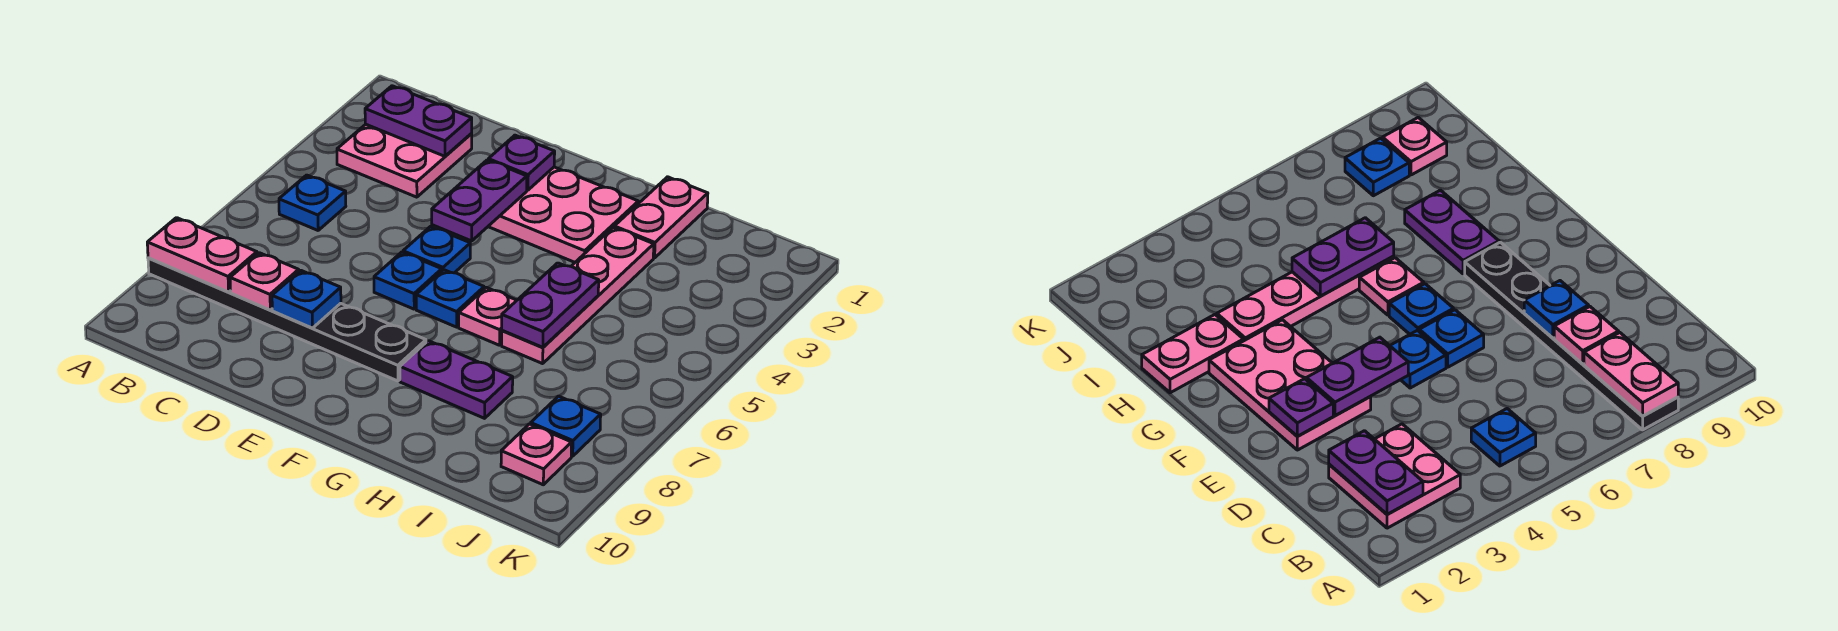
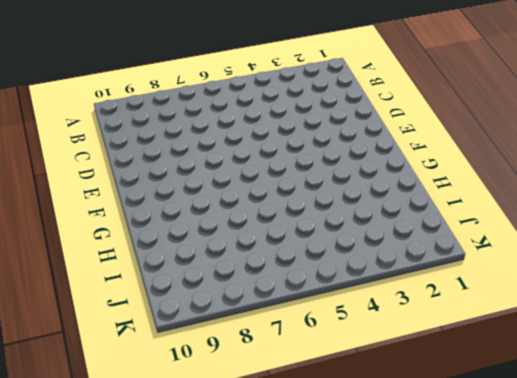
none -> black plate A8:F8 level 1
none -> pink plate B2:C3 level 1
none -> blue plate B5 level 1

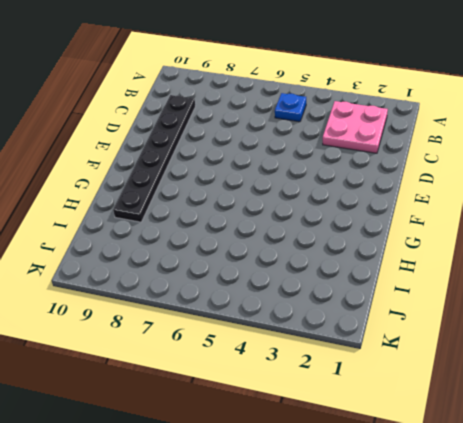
black plate C9:H9 level 1 -> black plate A8:F8 level 1
none -> pink plate E2:G3 level 1
none -> blue plate E5 level 1
none -> blue plate E6 level 1

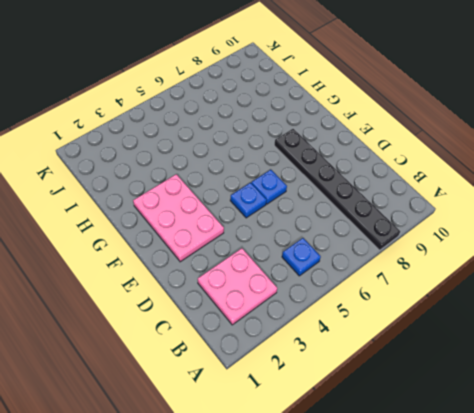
none -> blue plate F6 level 1
none -> pink plate G6 level 1
none -> purple plate G8:H8 level 1

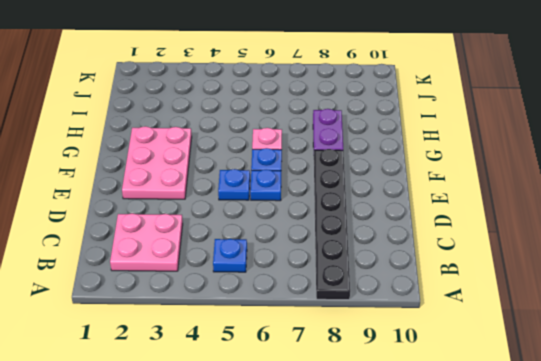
none -> pink plate H1:H2 level 1
none -> pink plate H3:H6 level 1
none -> blue plate J8 level 1

